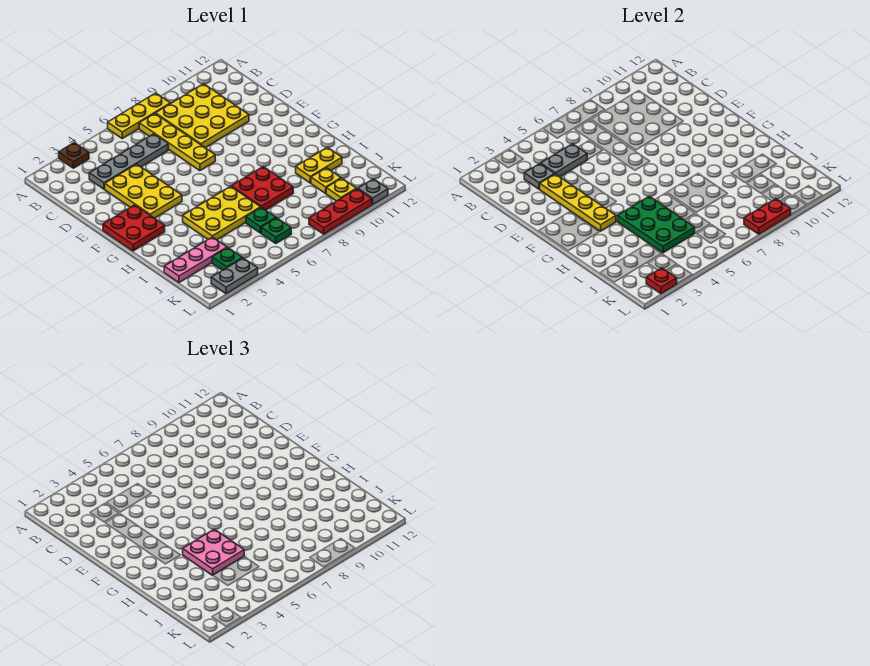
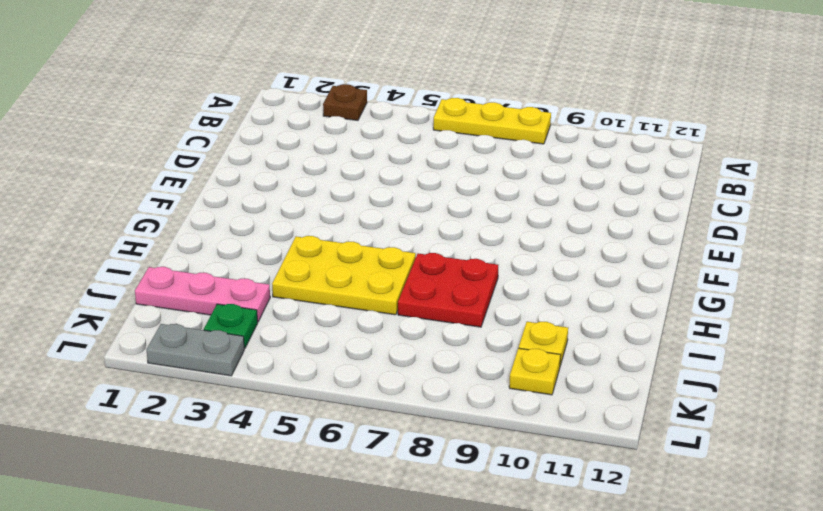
none -> yellow plate B7:E7 level 1
none -> yellow plate B8:D10 level 1
none -> grey plate C3:C6 level 1

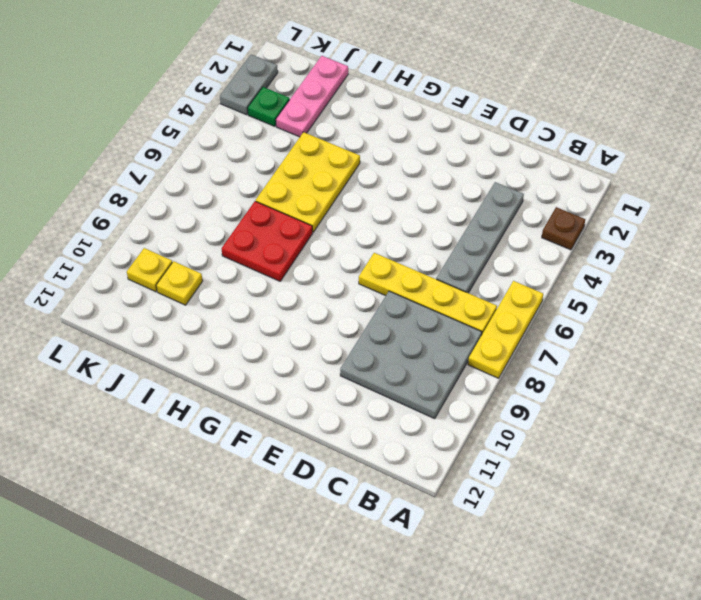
grey plate B8:D10 level 1 -> yellow plate B8:D10 level 1
none -> yellow plate D3:F4 level 1
none -> red plate F1:G2 level 1
none -> yellow plate I10:I11 level 1

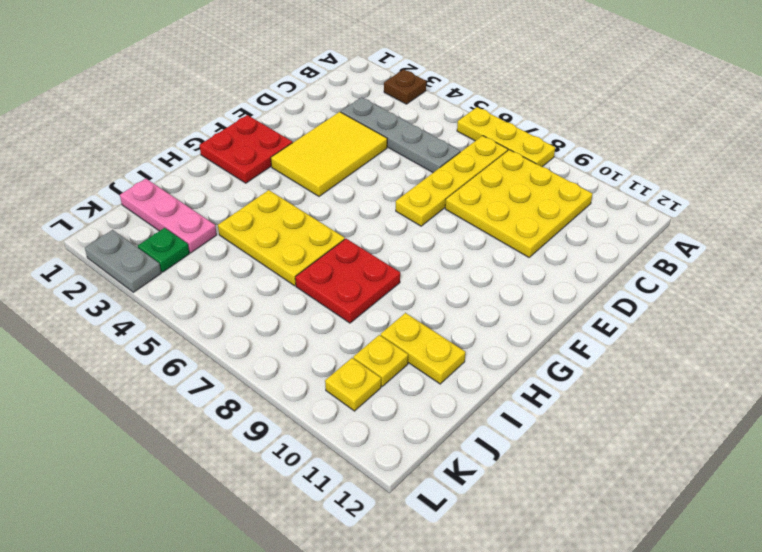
yellow tile D3:F4 level 1 -> yellow plate D3:F4 level 1
none -> green plate J6 level 1
none -> green plate K6 level 1
none -> red plate L8:L10 level 1

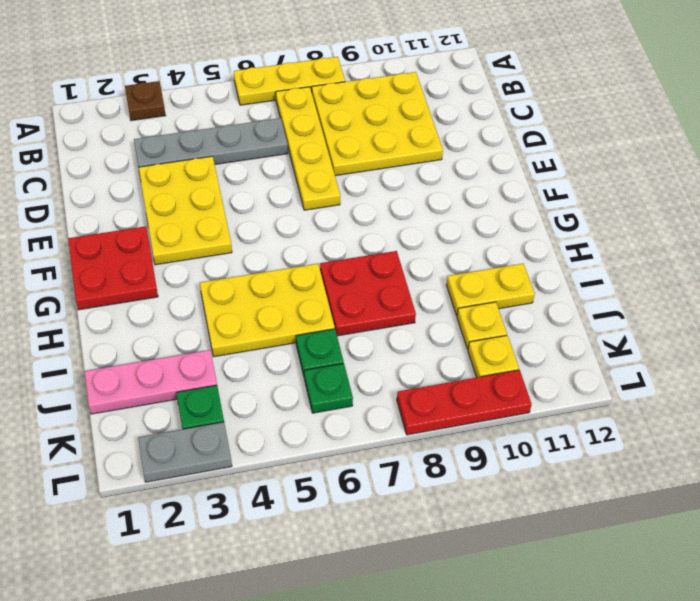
none -> grey plate L11 level 1
none -> grey plate C3 level 2
none -> grey plate C4:C5 level 2

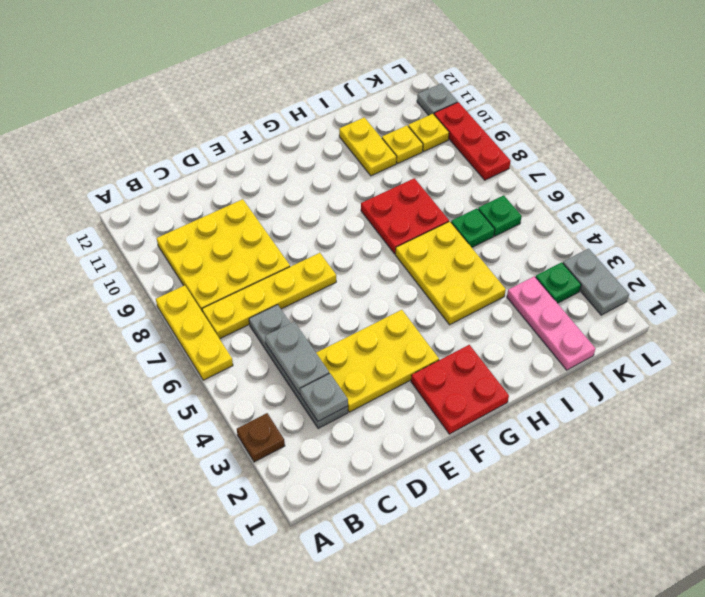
none -> yellow plate D3:G3 level 2
none -> green plate H4:J5 level 2
none -> red plate L2 level 2

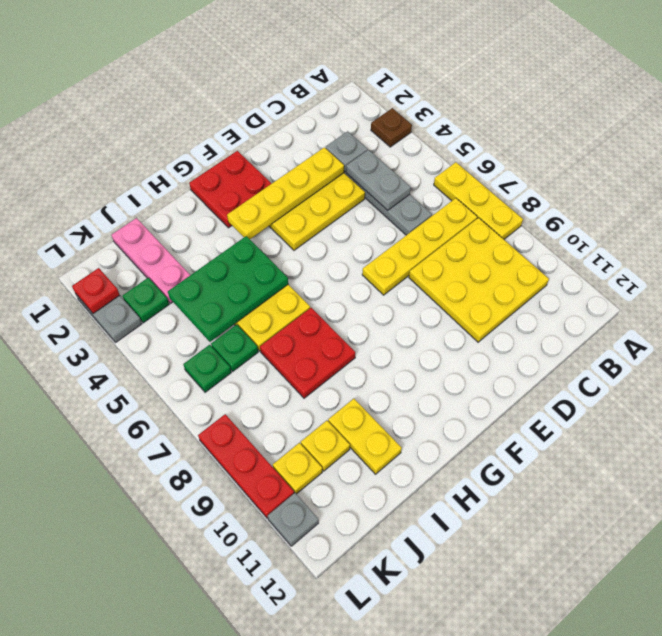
none -> red plate L8:L9 level 2
none -> pink plate H4:I5 level 3

